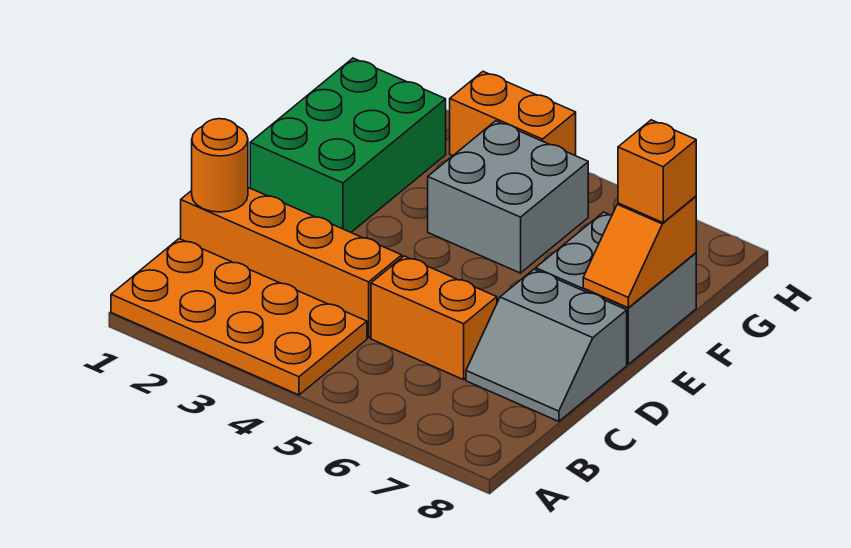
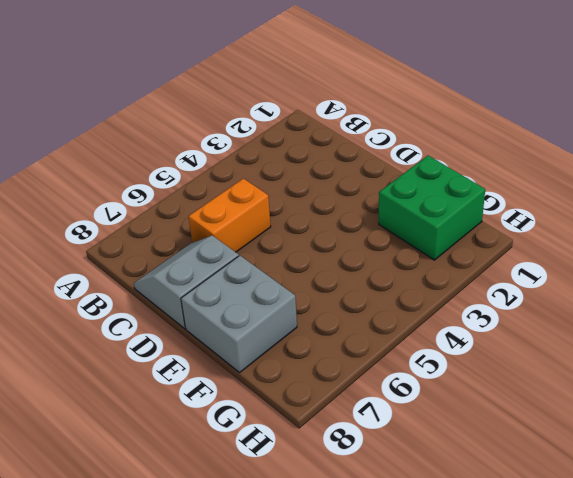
green brick F1:G2 level 1 -> green brick E1:G2 level 1
none -> orange plate A1:B4 level 1
none -> orange brick C1:C4 level 1

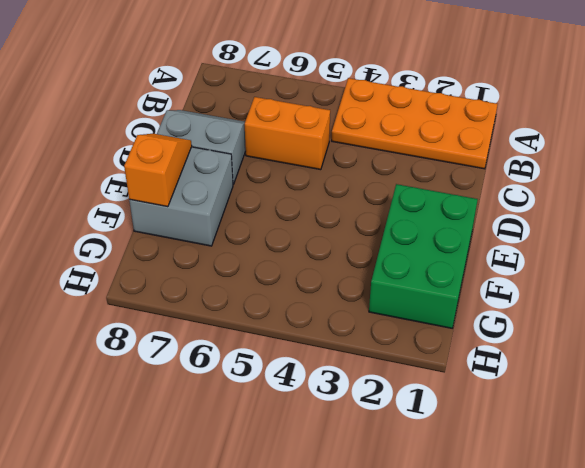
none -> orange brick C1:C4 level 1
none -> grey brick F4:G5 level 1

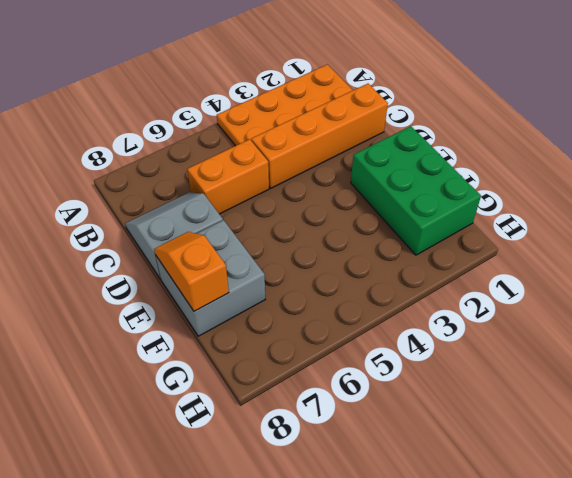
none -> grey brick F4:G5 level 1
none -> orange brick H3:H4 level 1

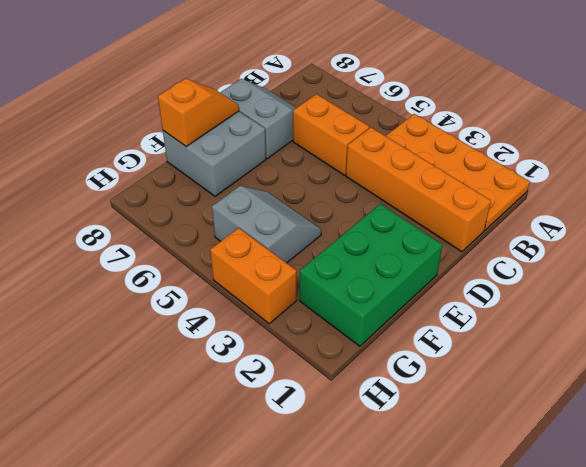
grey slope F4:G5 level 1 top G -> grey brick F4:G5 level 1
none -> orange round brick C1 level 2
none -> orange brick F8 level 3

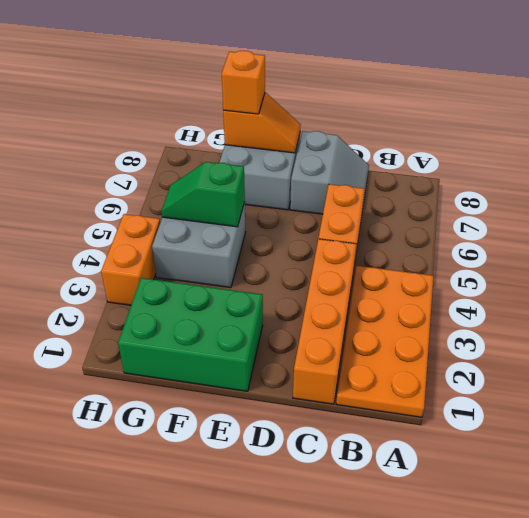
green slope F5:G5 level 2 top F -> none
none -> orange round brick C1 level 2

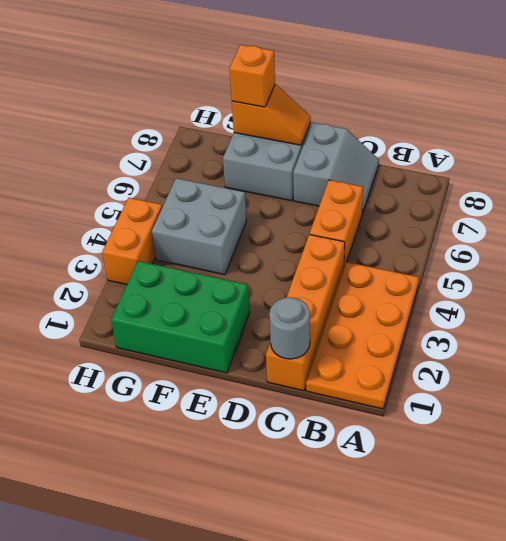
grey round brick C1 level 2 -> orange round brick C1 level 2

